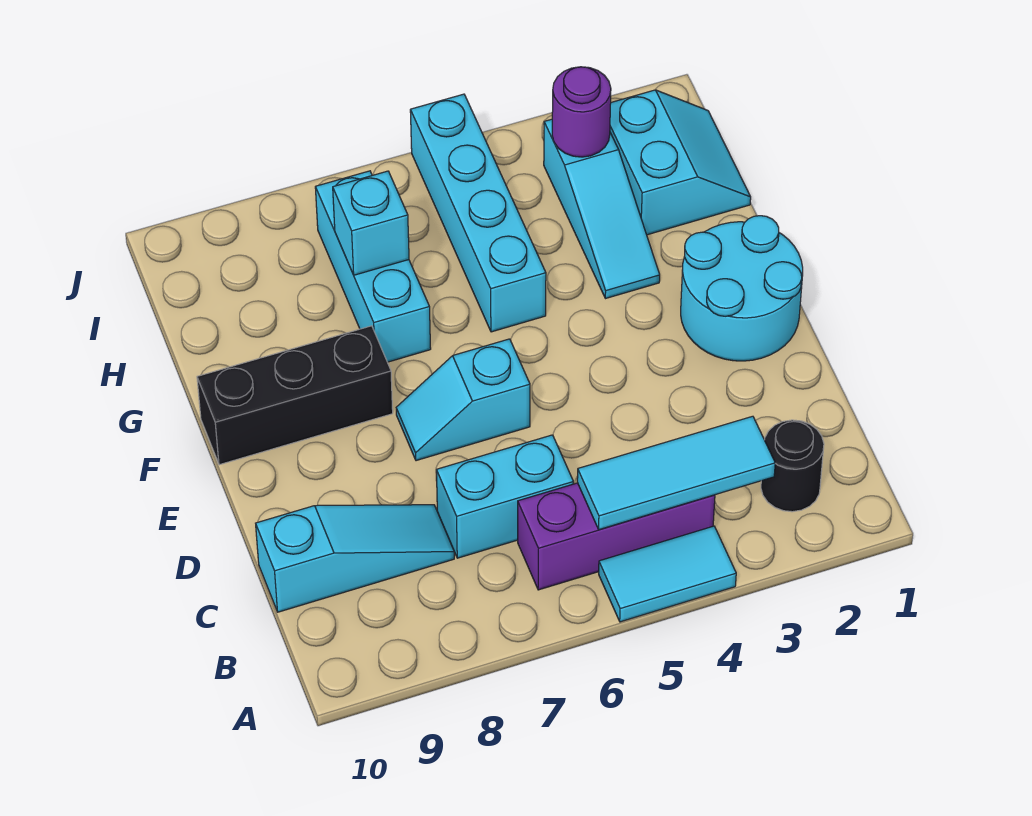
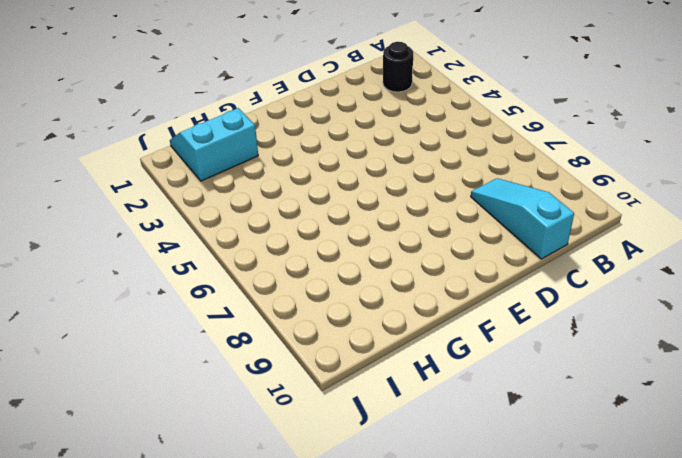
none -> cyan tile A4:A5 level 1
none -> purple brick B4:B6 level 1
none -> cyan brick C6:C7 level 1

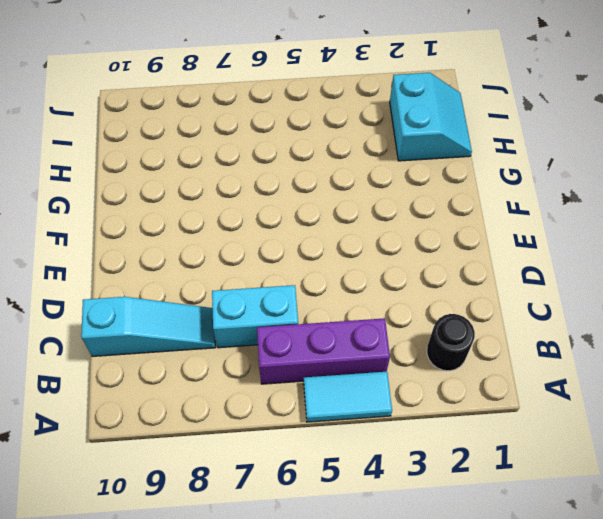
none -> cyan round brick E1:F2 level 1
none -> cyan slope E6:E7 level 1 top 6
none -> black brick F8:F10 level 1

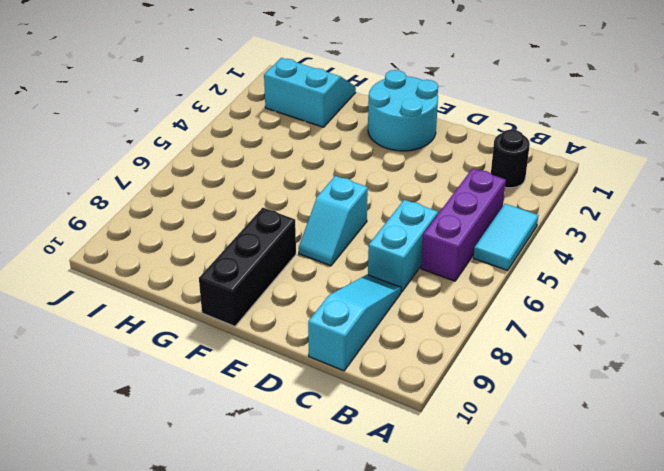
none -> cyan slope G3:I3 level 1 top I
none -> cyan brick G5:J5 level 1
none -> cyan brick G7:I7 level 1

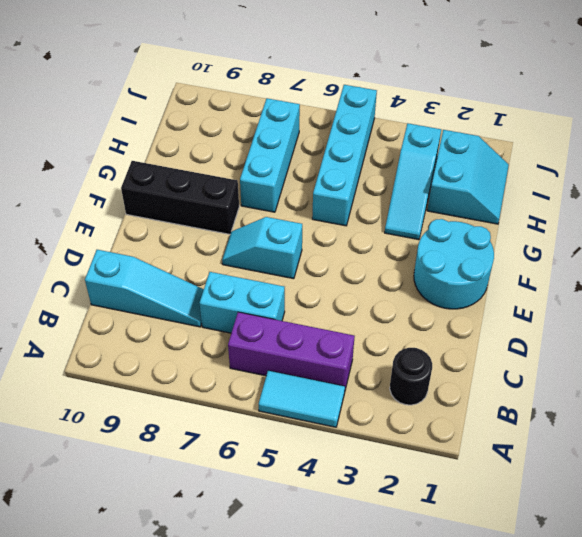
none -> cyan tile B3:B5 level 2
none -> cyan brick H7 level 2
none -> purple round brick I3 level 2

